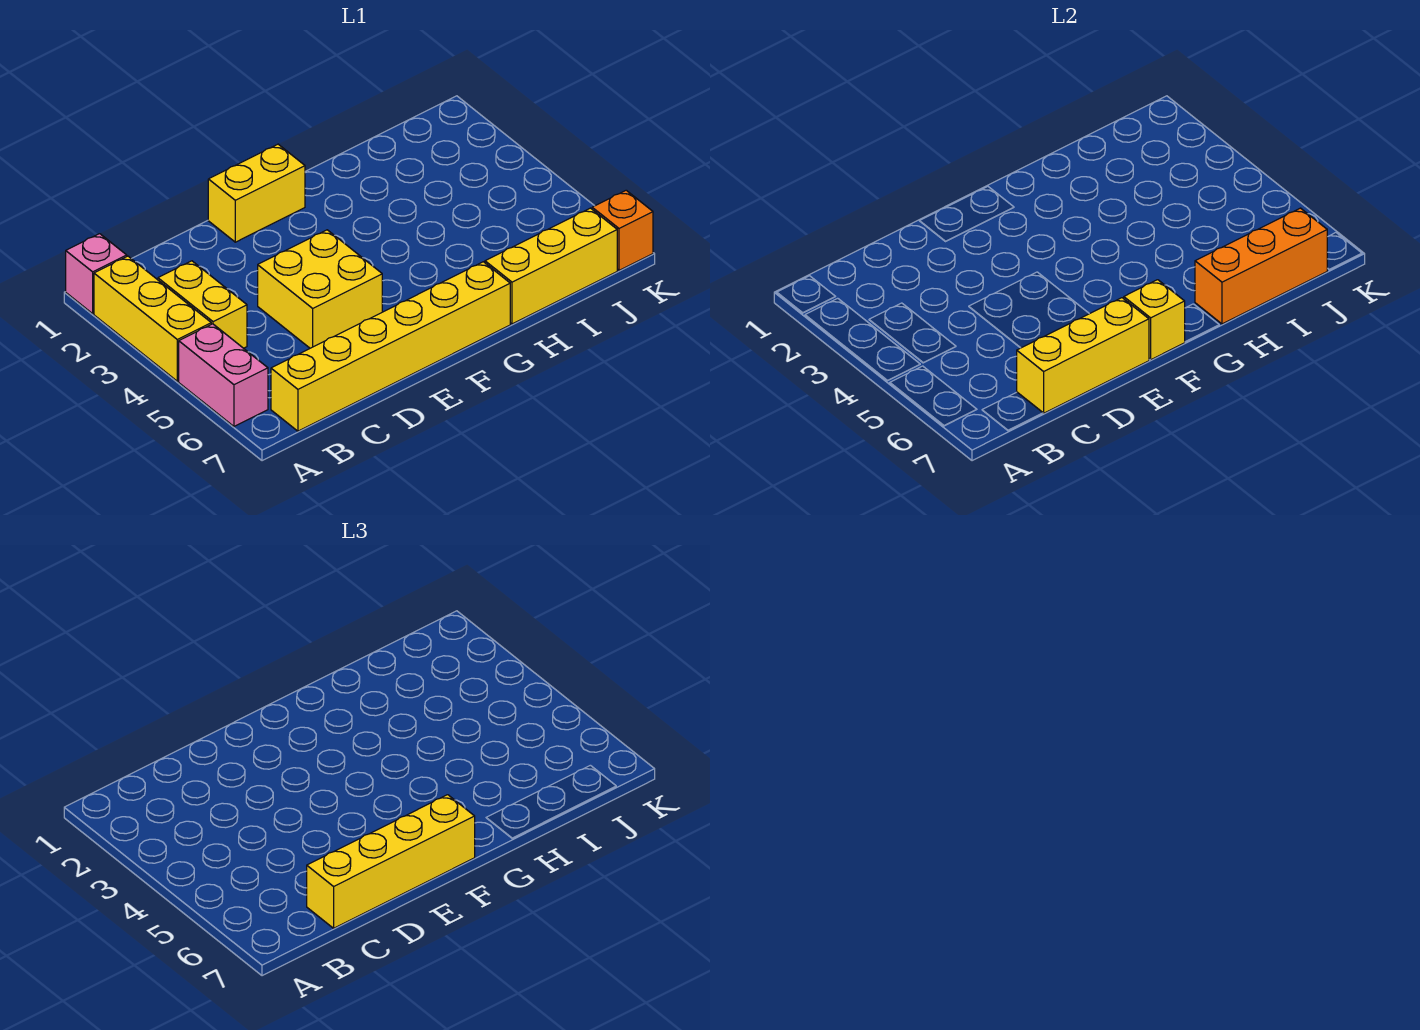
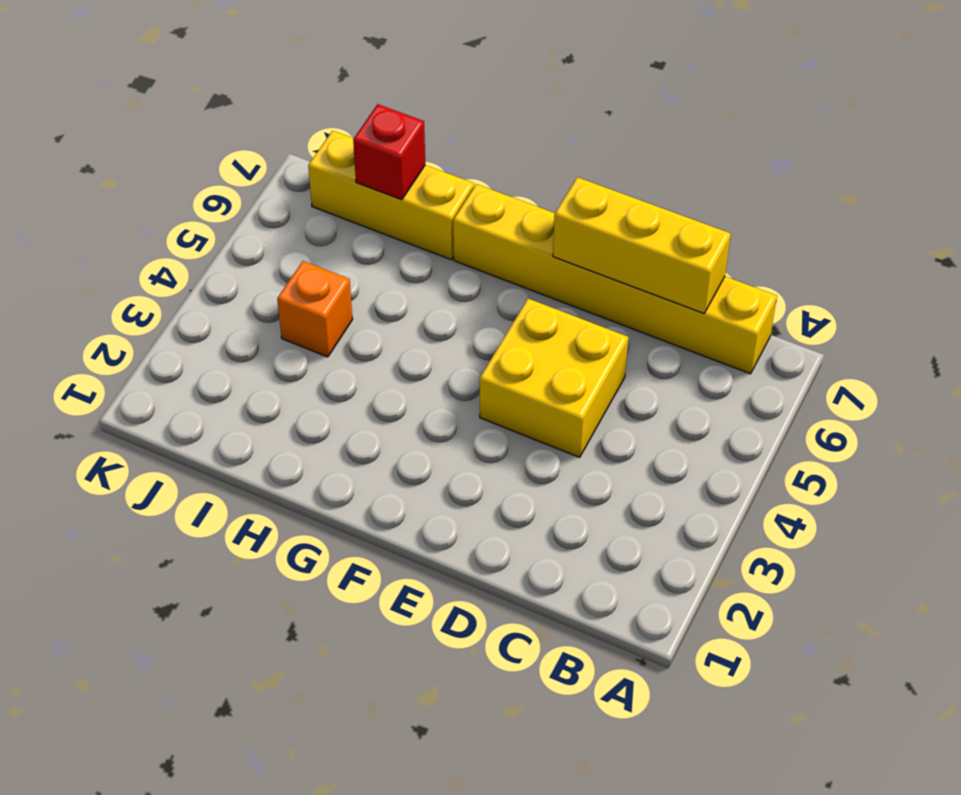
orange brick I4 level 1 -> orange brick K7 level 1
red brick I7 level 2 -> orange brick H7:J7 level 2
none -> pink brick A1 level 1
none -> yellow brick A2:A4 level 1
none -> pink brick A5:A6 level 1

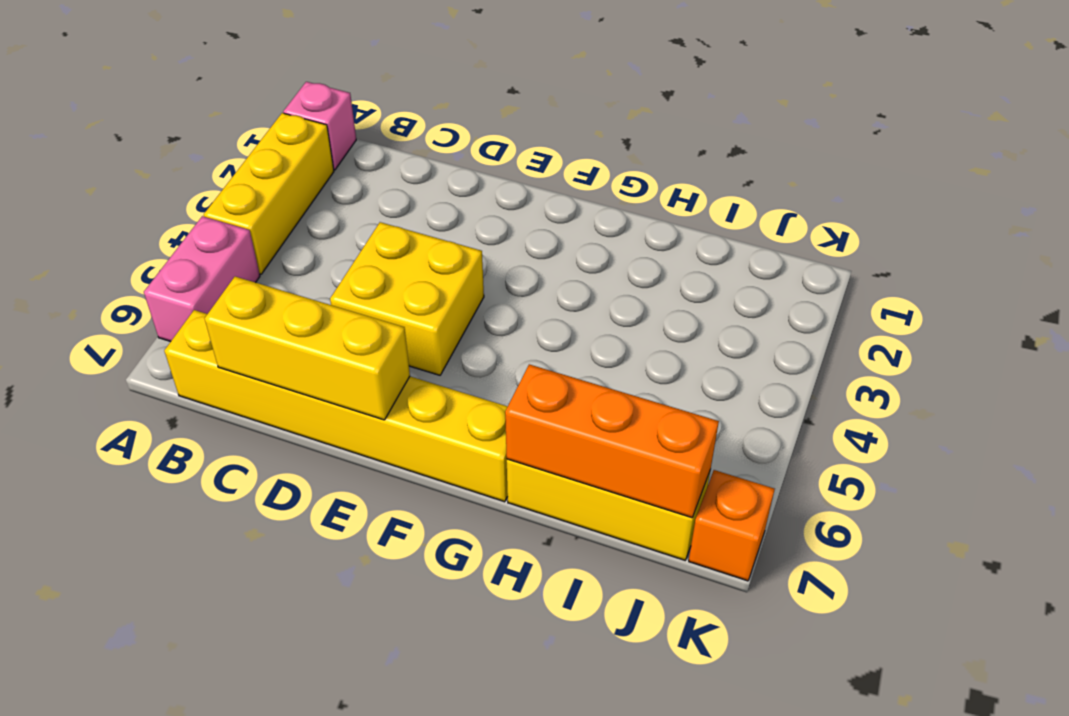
none -> yellow brick B3:B4 level 1
none -> yellow brick E1:F1 level 1
none -> yellow brick F7 level 2

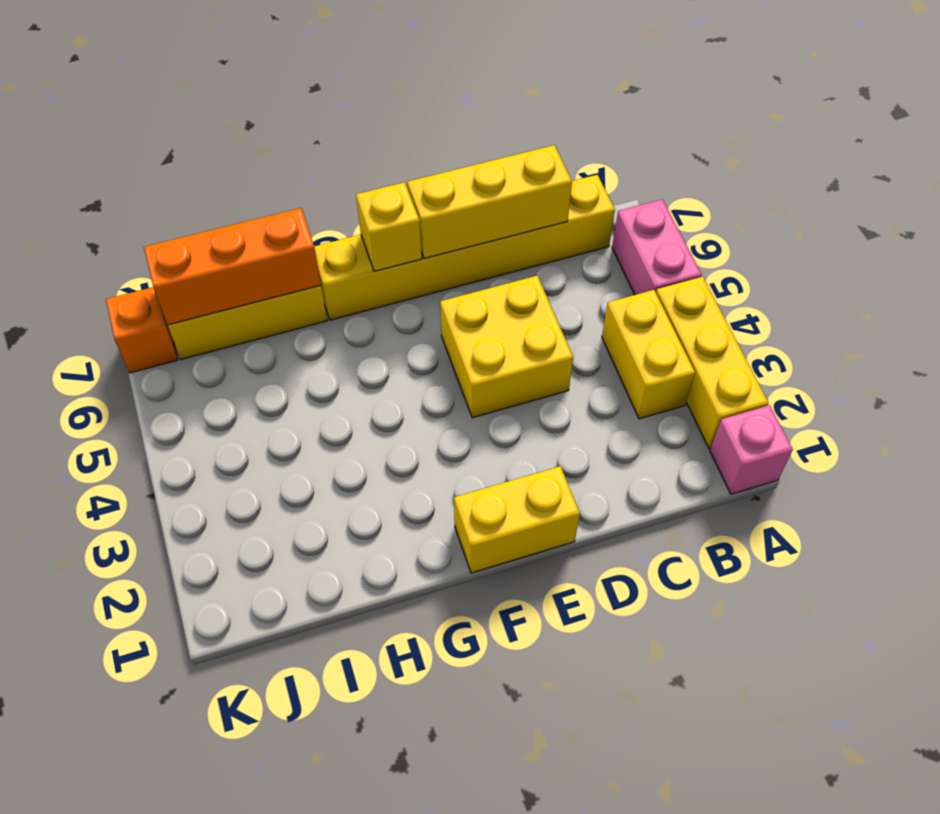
none -> yellow brick C7:F7 level 3

